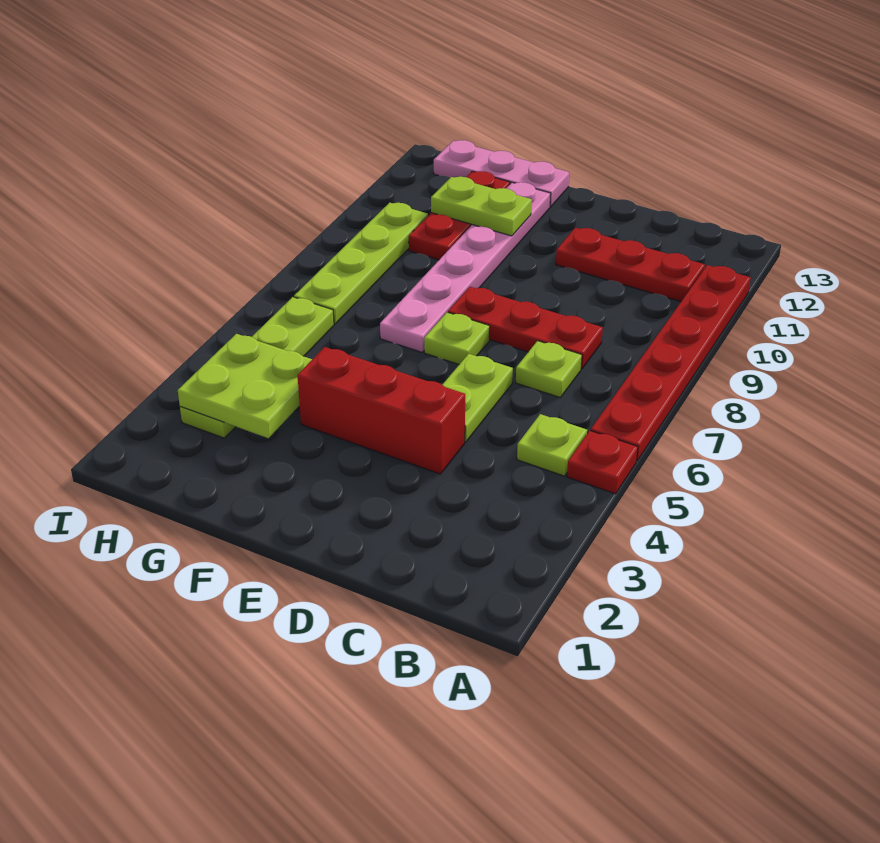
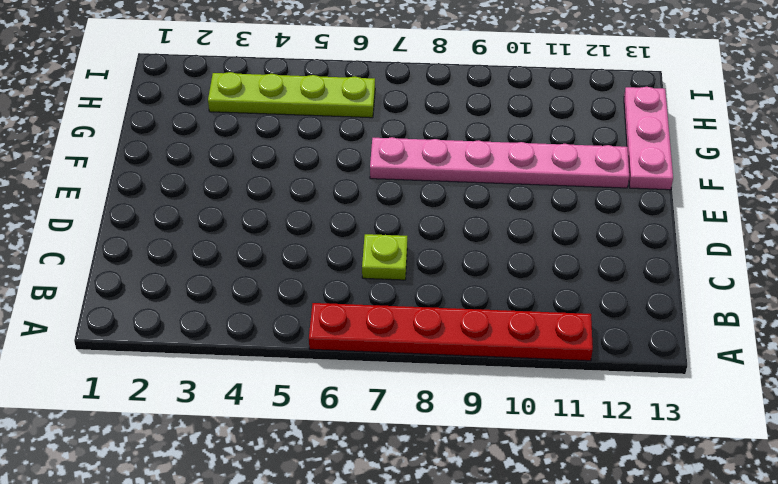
none -> red plate A5 level 1
none -> lime plate B5 level 1
none -> red plate B11:D11 level 1

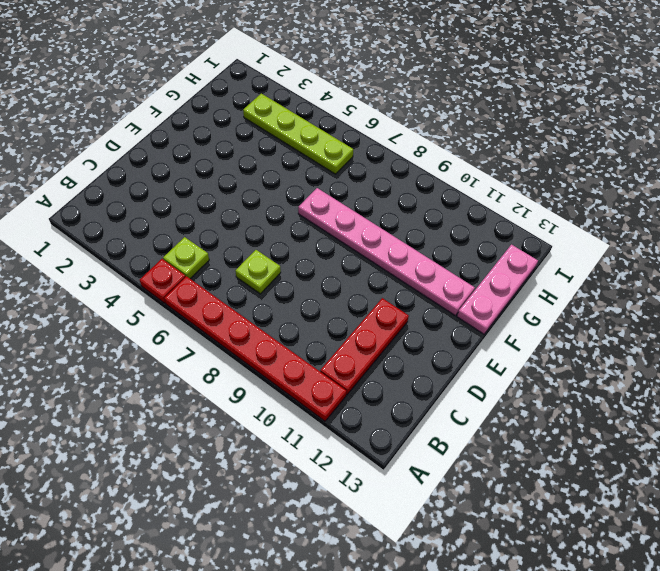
none -> red plate C8:E8 level 1
none -> red brick D4:F4 level 1
none -> lime plate D5:D6 level 1

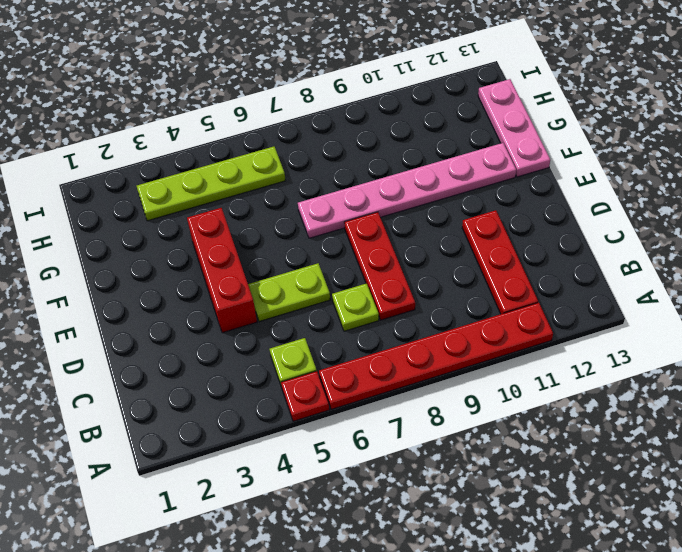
none -> lime plate E7 level 1
none -> red plate G10:G12 level 1
none -> lime plate H7:H10 level 1

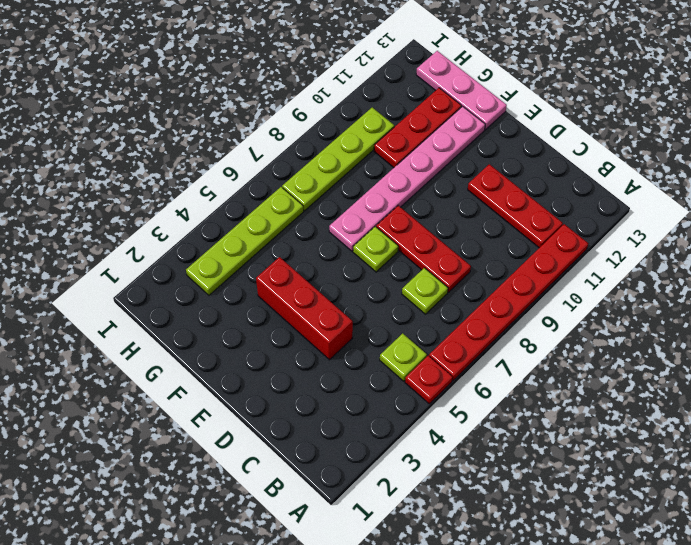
none -> lime plate D5:D6 level 1
none -> lime plate F11:G11 level 2
none -> lime plate G3:H4 level 2

